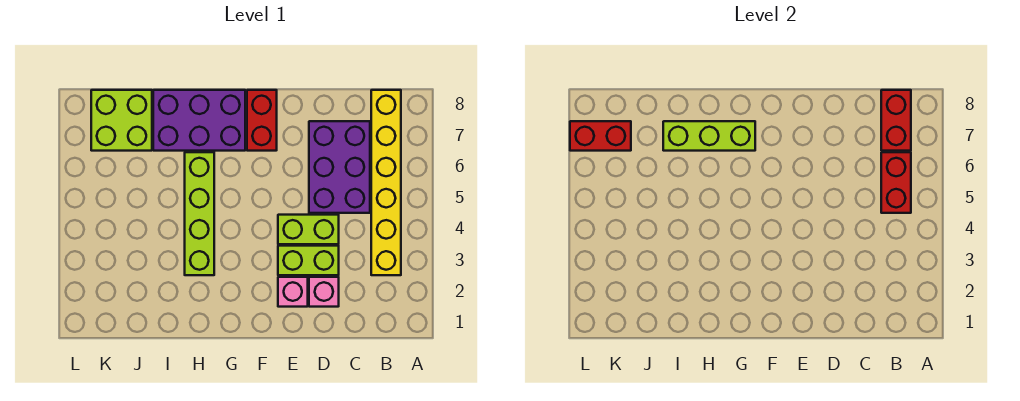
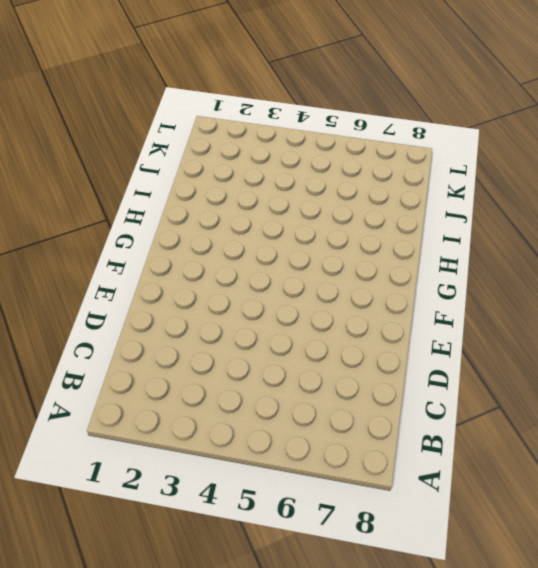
none -> yellow brick B3:B8 level 1
none -> purple brick C5:D7 level 1
none -> pink brick D2 level 1

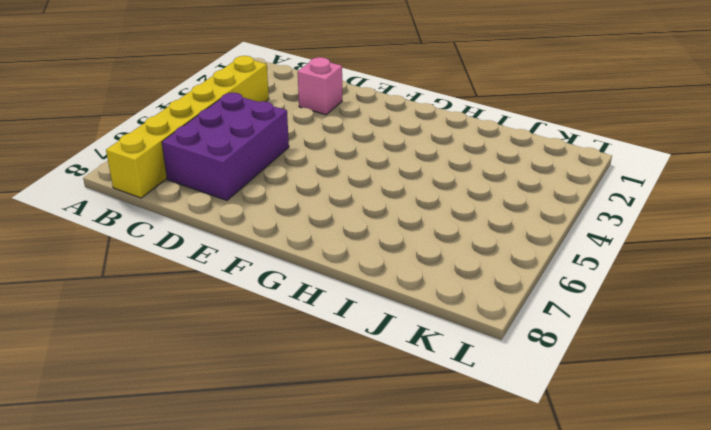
none -> lime brick D3:E3 level 1
none -> lime brick D4:E4 level 1
none -> pink brick E2 level 1

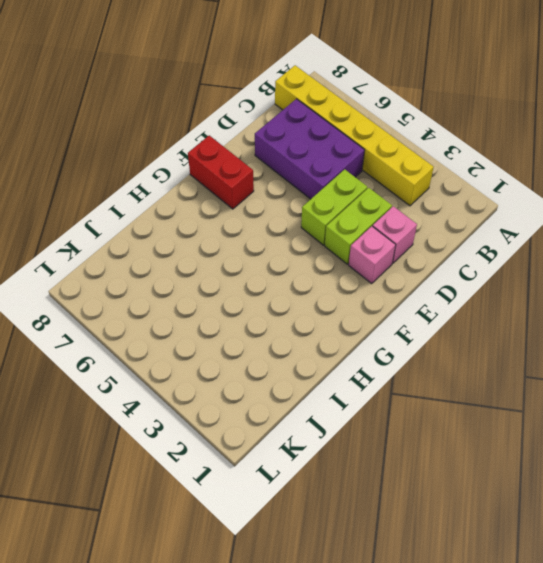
none -> purple brick G7:I8 level 1
none -> lime brick H3:H6 level 1
none -> lime brick J7:K8 level 1

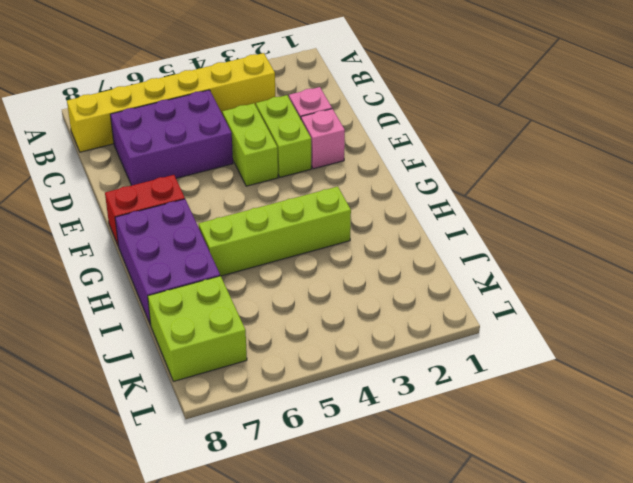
none -> red brick B5:B6 level 2
none -> red brick B7:B8 level 2
none -> lime brick G7:I7 level 2

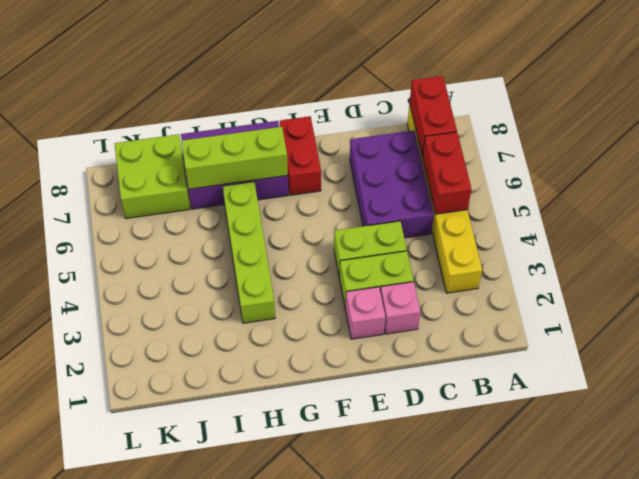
none -> red brick K7:L7 level 2

